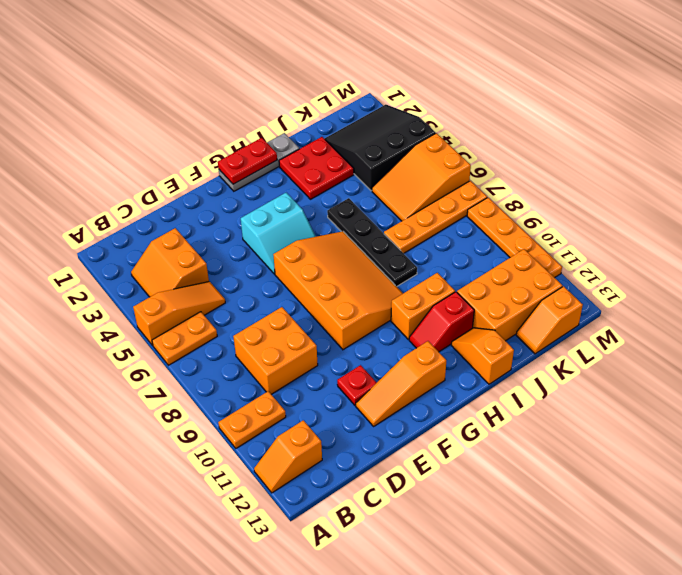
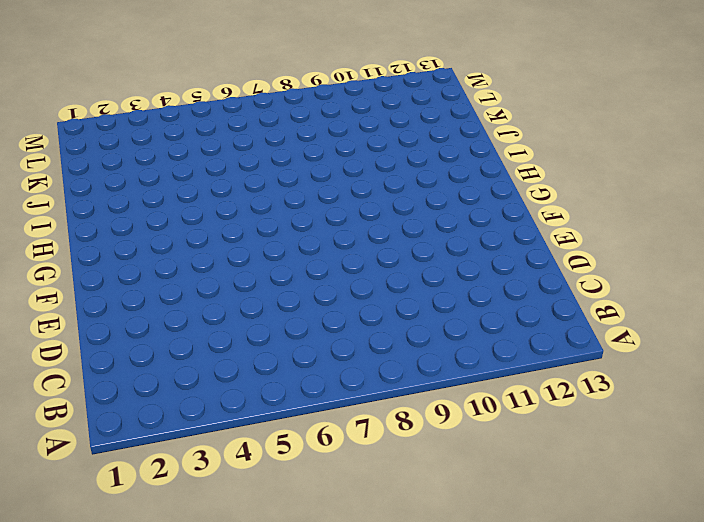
none -> orange slope A5:C5 level 1 top A
none -> orange plate A6:B6 level 1
none -> orange plate A10:B10 level 1

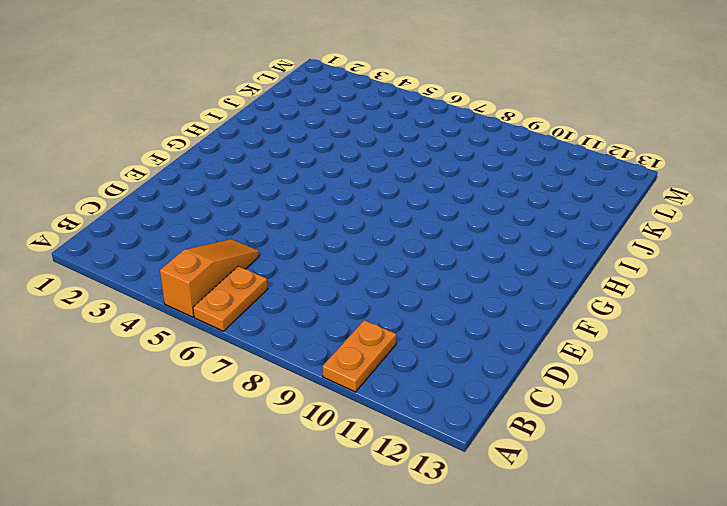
none -> orange slope A12:B12 level 1 top B
none -> orange slope B3:C4 level 1 top C
none -> orange brick C8:D9 level 1

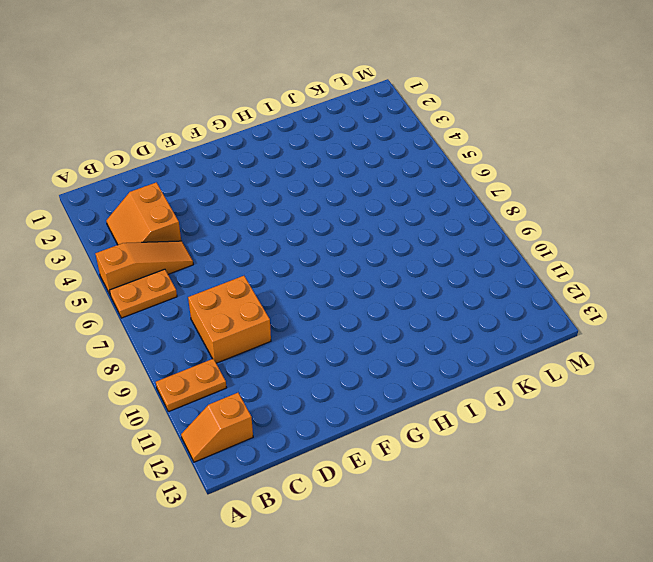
none -> red plate E11 level 1
none -> orange slope E12:G12 level 1 top G
none -> cyan slope F4:G5 level 1 top 4

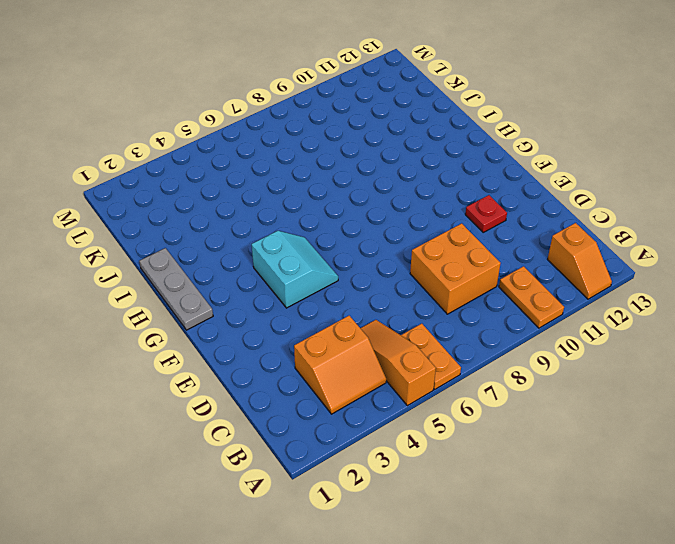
none -> orange slope E12:G12 level 1 top G
none -> orange slope F6:H9 level 1 top F
none -> orange brick H10:I10 level 1

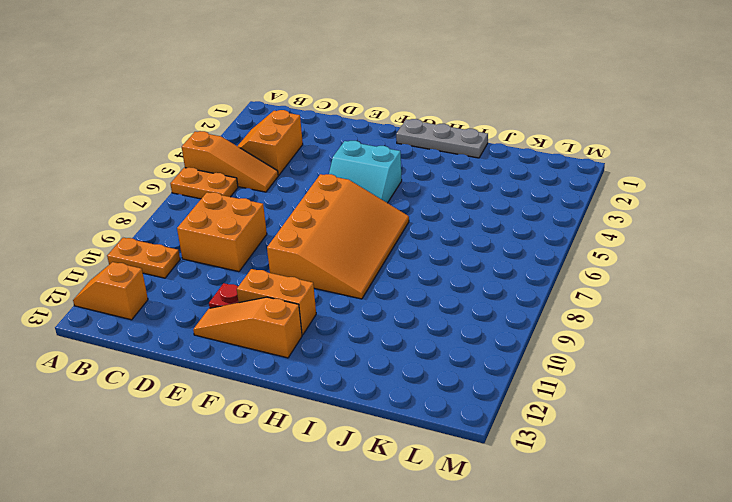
orange brick F11:G11 level 1 -> orange brick H10:I10 level 1
none -> red slope H11:I11 level 1 top I
none -> red plate I2:J3 level 1
none -> black plate I5:I8 level 1

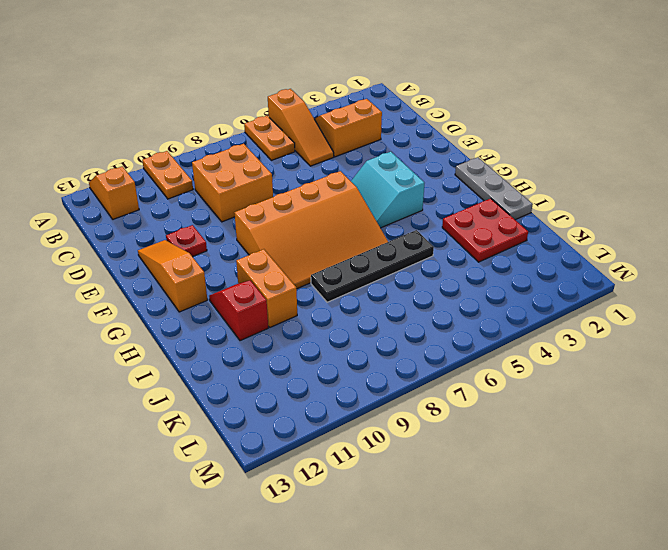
none -> orange slope I12:I13 level 1 top 13
none -> orange plate J7:M7 level 1
none -> orange brick J11:L12 level 1

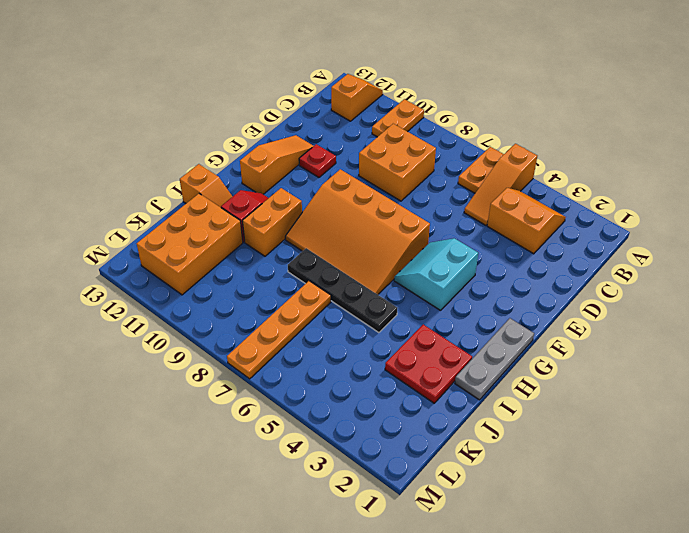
none -> black slope K2:M4 level 1 top 4
none -> orange slope K5:M6 level 1 top M
none -> orange slope K13:L13 level 1 top L

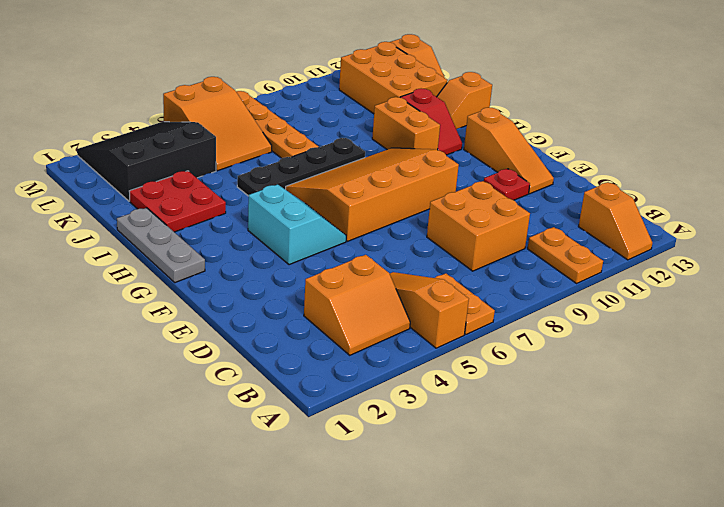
black slope K2:M4 level 1 top K -> black slope K2:M4 level 1 top 4
none -> orange plate M8:M11 level 1
none -> red plate G1:H1 level 2

